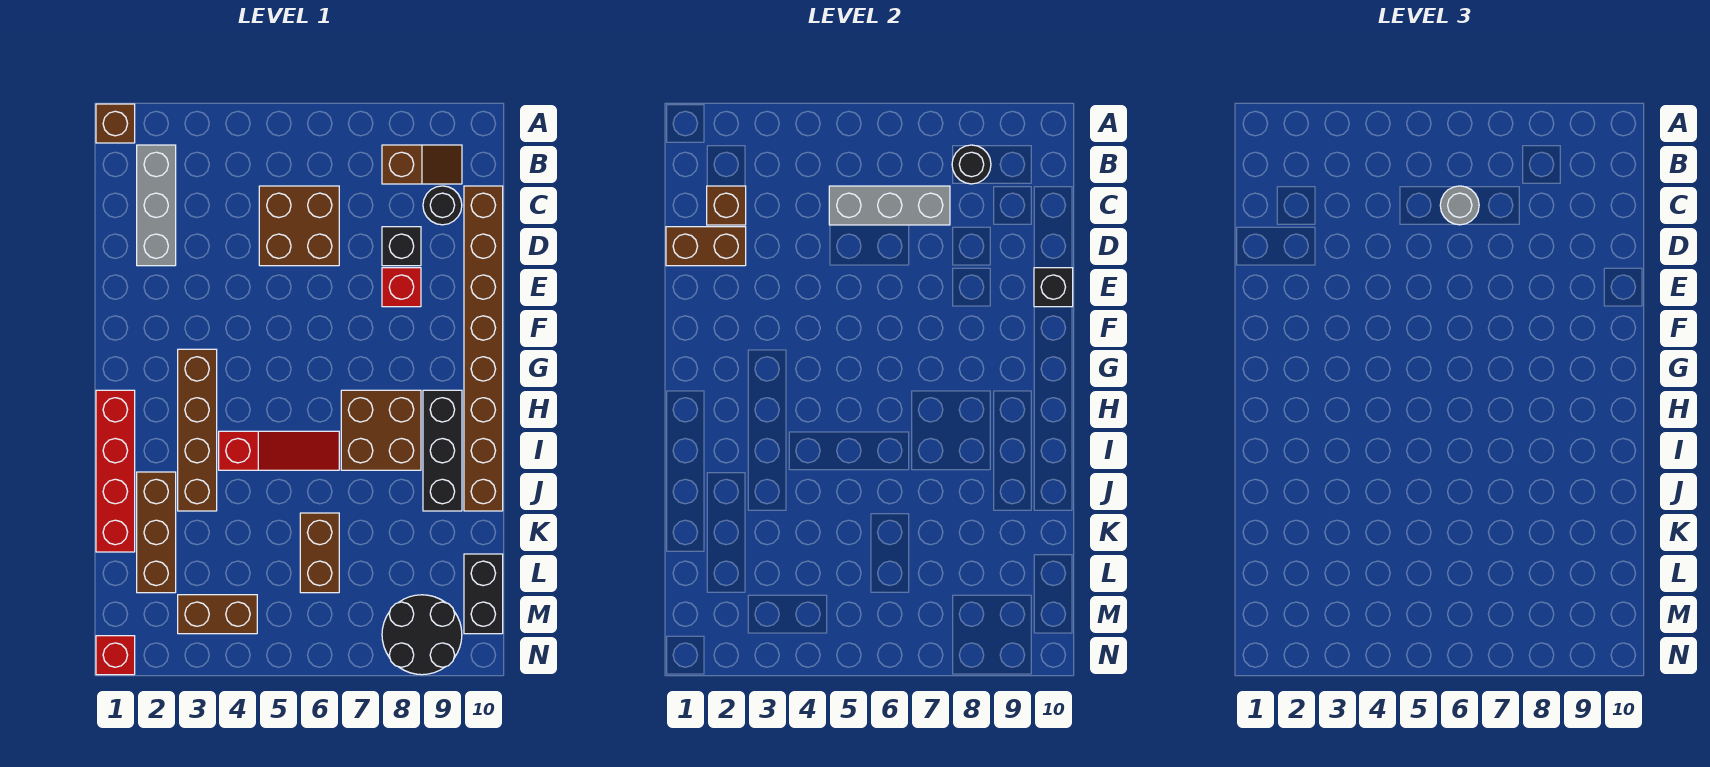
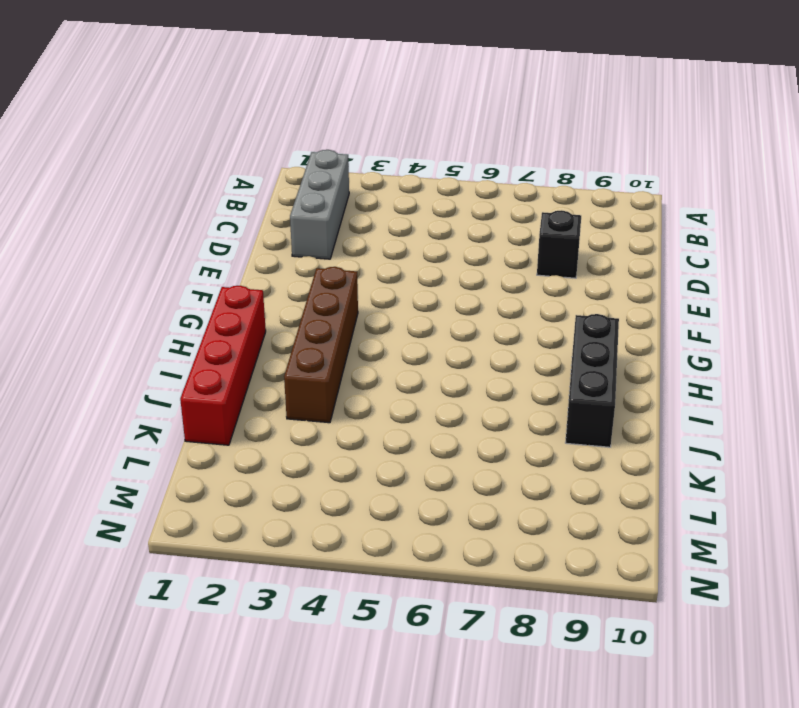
none -> brown brick A1 level 1
none -> brown slope B8:B9 level 1 top 8
none -> brown brick C5:D6 level 1

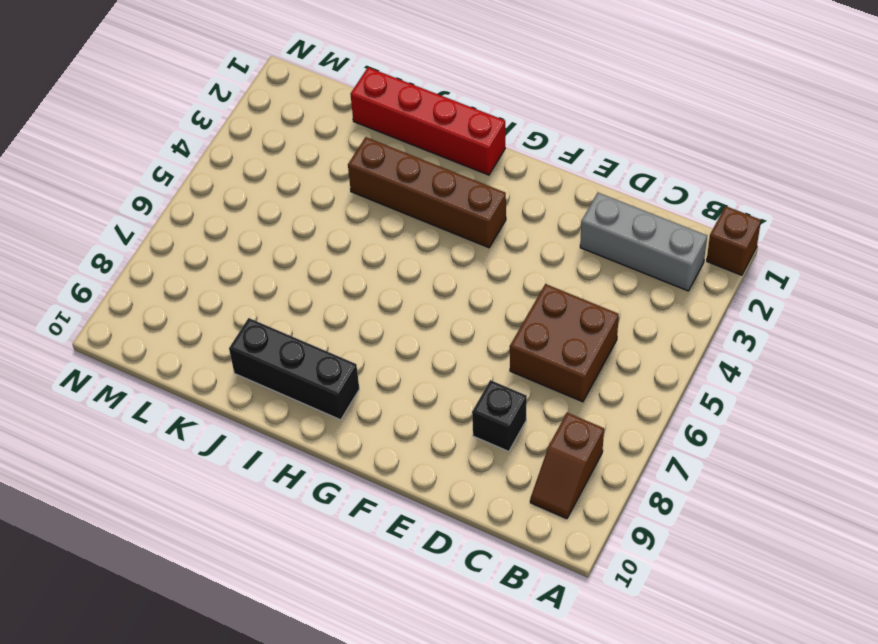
none -> black round brick C9 level 1
none -> brown brick C10:J10 level 1
none -> red brick E8 level 1

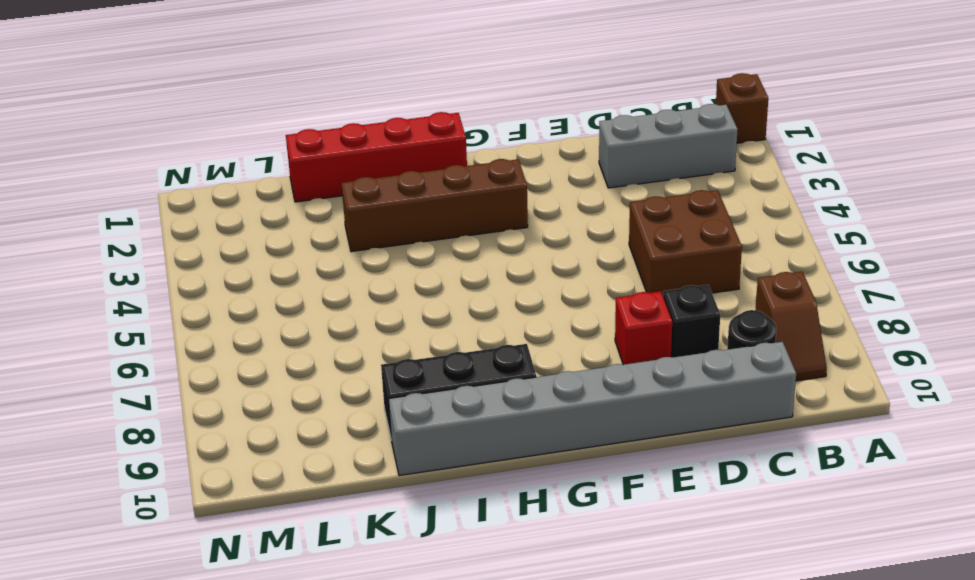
grey brick C10:J10 level 1 -> brown brick C10:J10 level 1
none -> brown brick H7:I8 level 1
none -> red slope I4:I6 level 1 top 4
none -> brown brick J2:L2 level 1

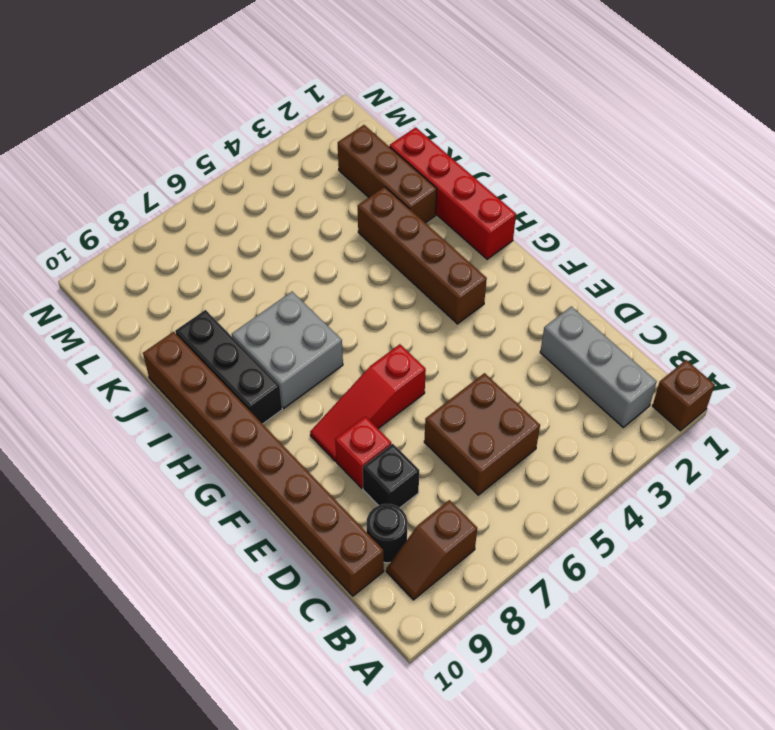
red slope F6:F8 level 1 top 6 -> red slope I4:I6 level 1 top 4
grey brick H7:I8 level 1 -> brown brick H7:I8 level 1
none -> brown brick K6:L6 level 1
none -> black brick L10:M10 level 1
none -> brown brick M3:M4 level 1

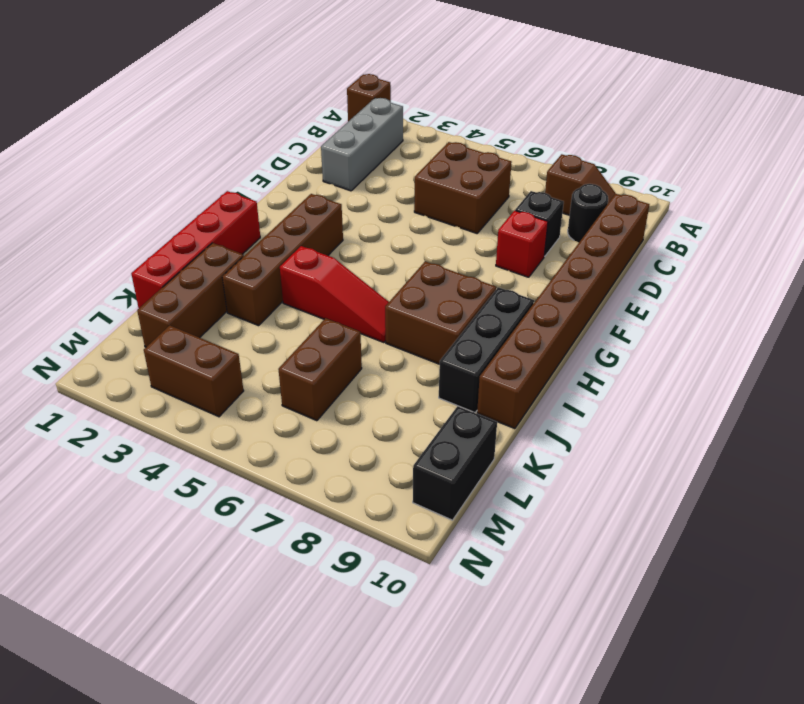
none -> black round brick M8:N9 level 1
none -> red brick N1 level 1
none -> black round brick B8 level 2

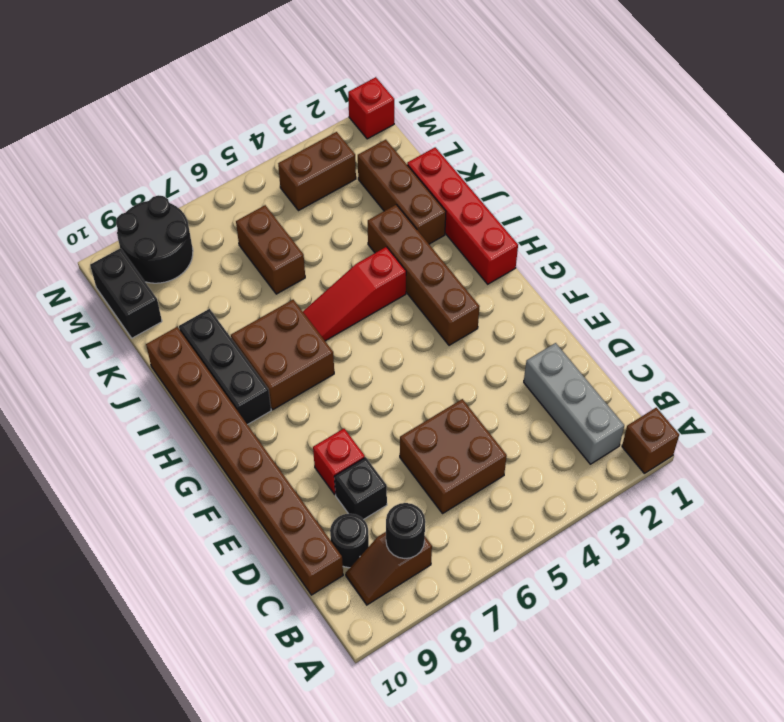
none -> brown brick C2 level 2
none -> grey brick C5:C7 level 2
none -> brown brick D1:D2 level 2

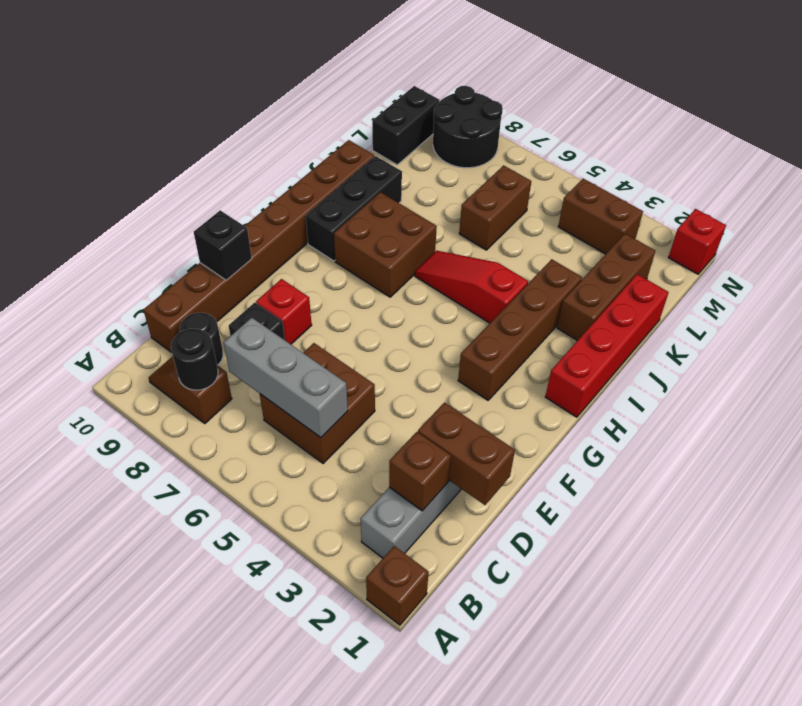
none -> grey round brick C6 level 3

